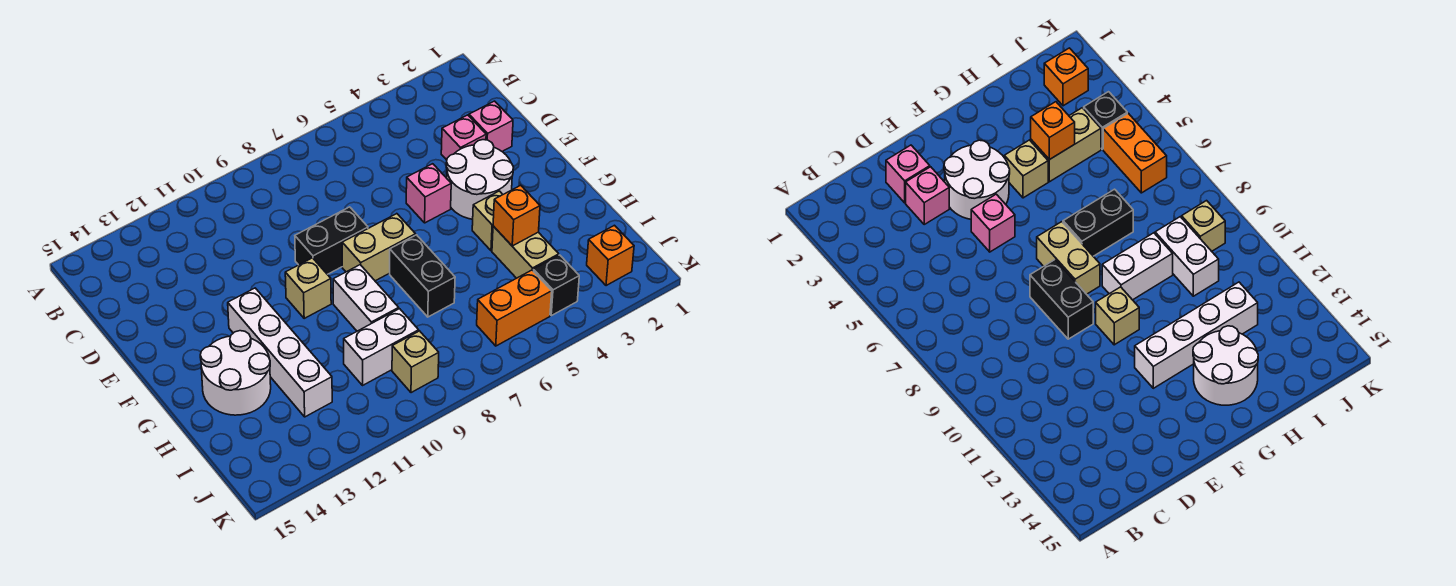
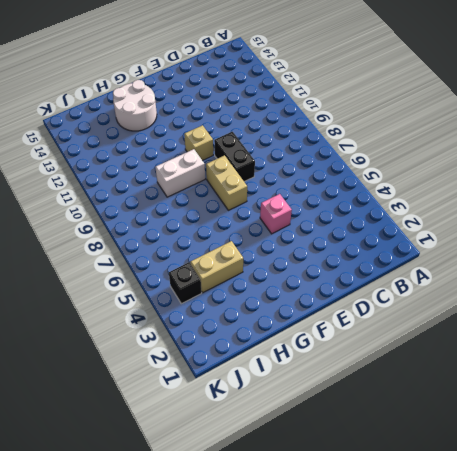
none -> pink brick D2 level 1
none -> pink brick D3 level 1
none -> white round brick E3:F4 level 1

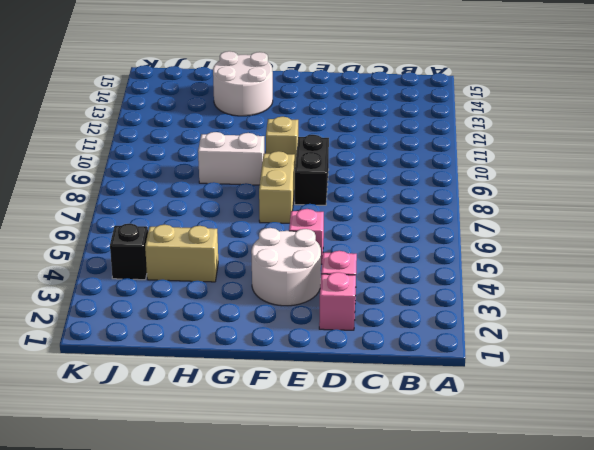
none -> white brick F12:I12 level 1
none -> tan brick G4 level 1
none -> black brick G7:H7 level 1

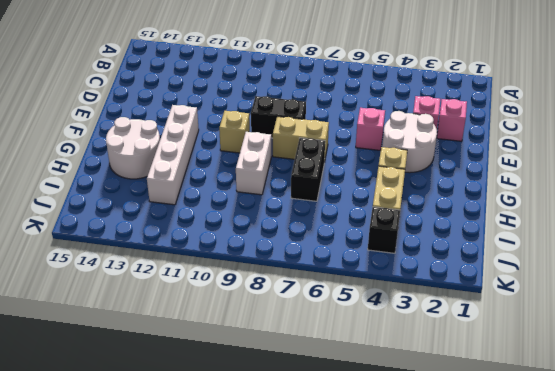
none -> white brick I9:I10 level 1
none -> orange brick J2 level 1
none -> orange brick J5:J6 level 1

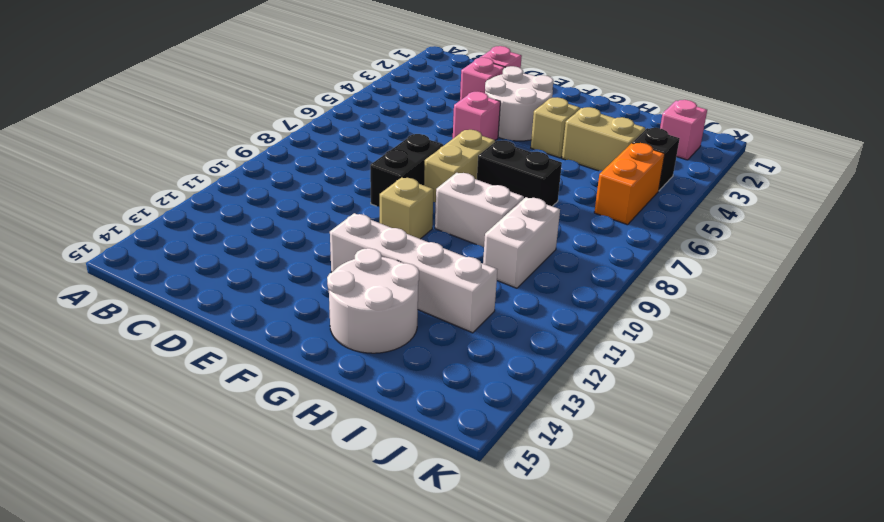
pink brick J2 level 1 -> orange brick J2 level 1
none -> tan brick J9 level 1
none -> orange brick H4 level 2

